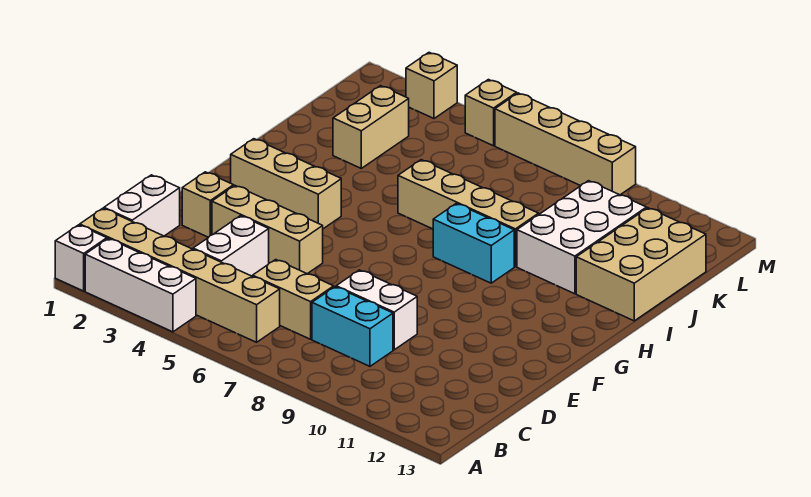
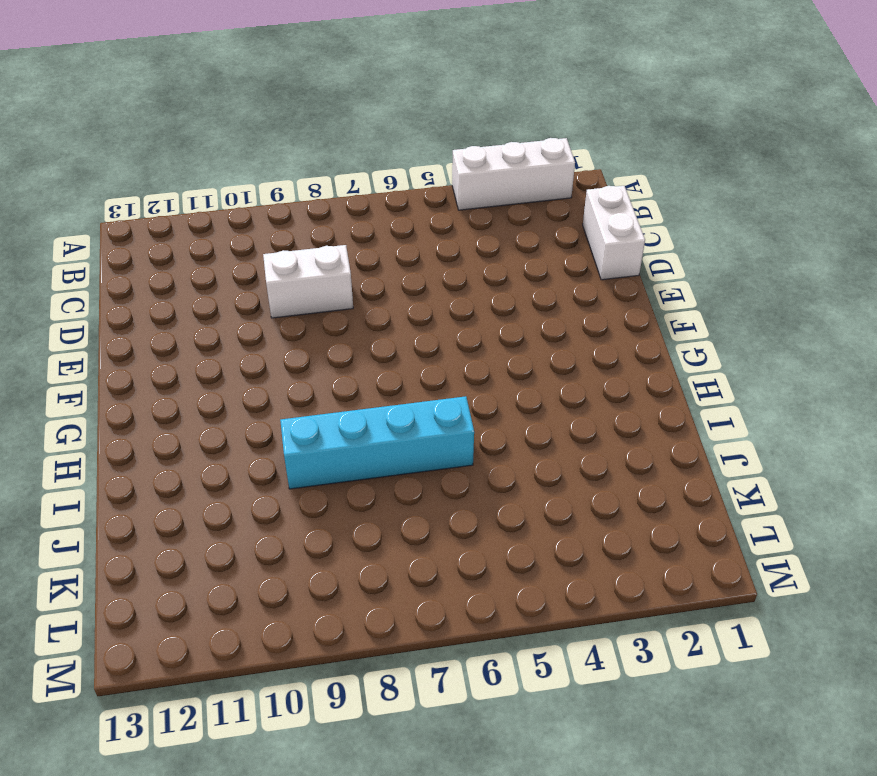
cyan brick I6:I9 level 1 -> tan brick I6:I9 level 1
none -> white brick A1 level 1
none -> tan brick B1:B6 level 1
none -> white brick C4:D4 level 1

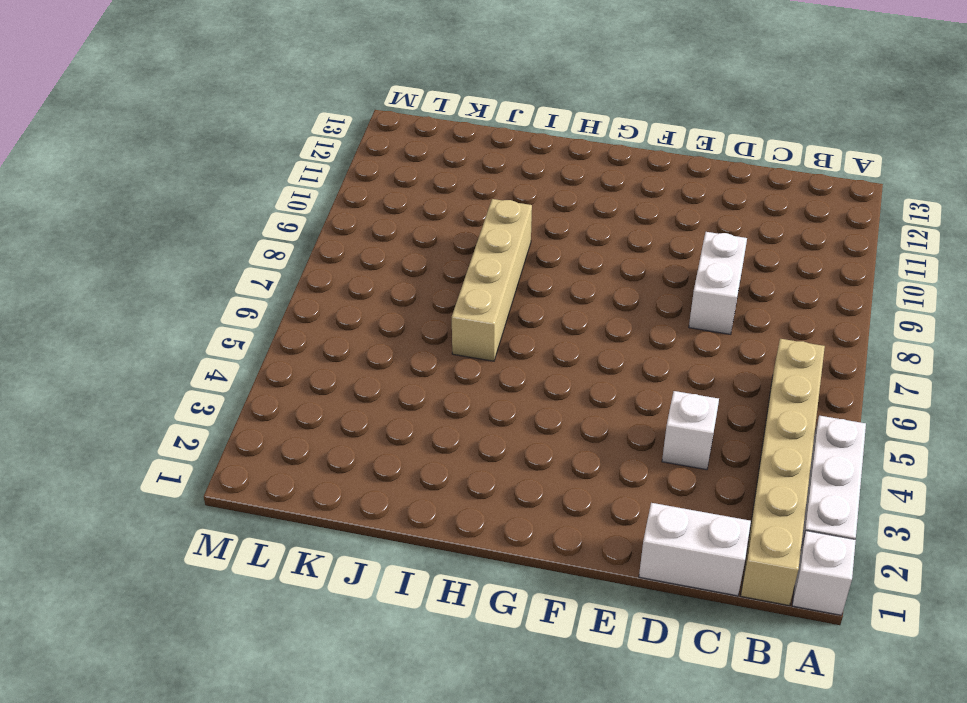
white brick D4 level 1 -> white brick C4:D4 level 1
none -> tan brick C6:C7 level 1
none -> cyan brick C8:C9 level 1
none -> tan brick E2 level 1

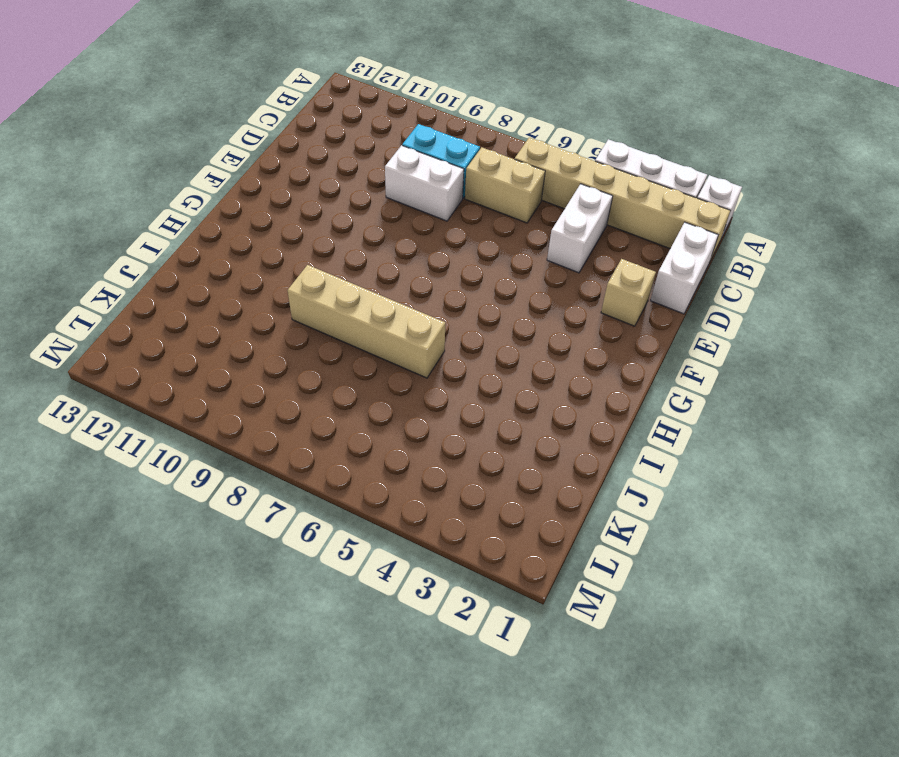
none -> tan brick E3:E5 level 1
none -> tan brick G2:G4 level 1
none -> cyan brick H8:H9 level 1

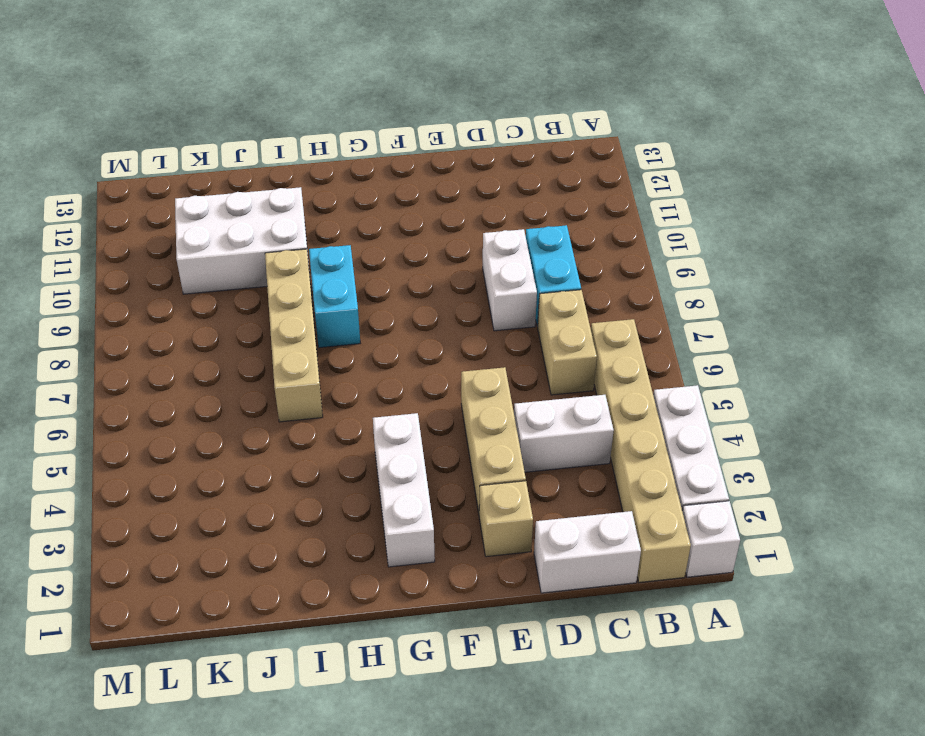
white brick G2:G4 level 1 -> tan brick G2:G4 level 1
none -> tan brick I12:K13 level 1
none -> tan brick J3:K3 level 1
none -> tan brick M3 level 1

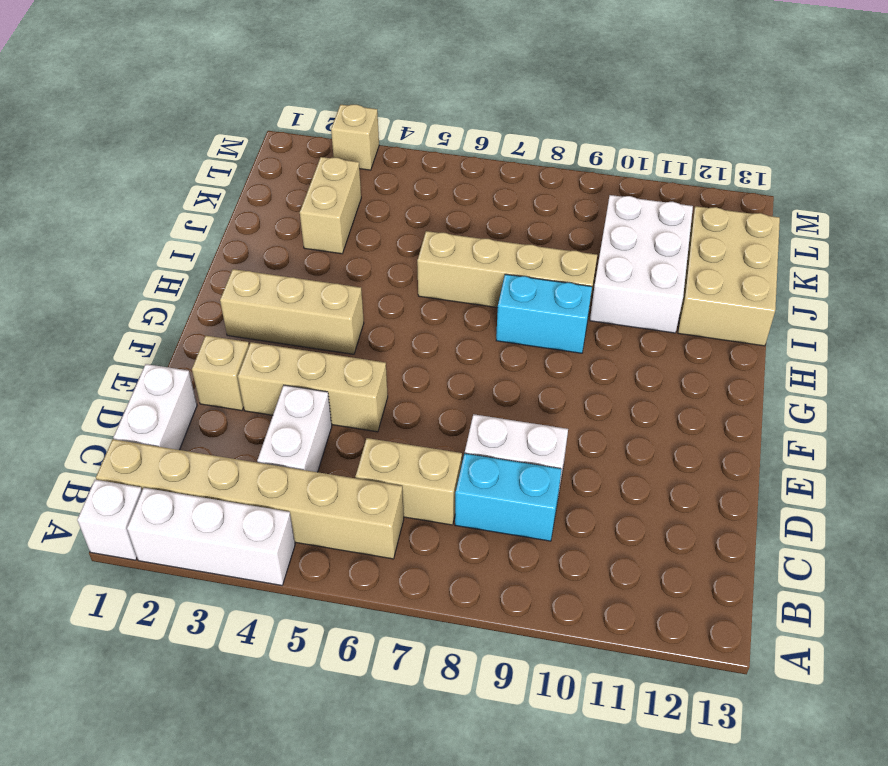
none -> tan brick M5 level 1
none -> tan brick M6:M9 level 1

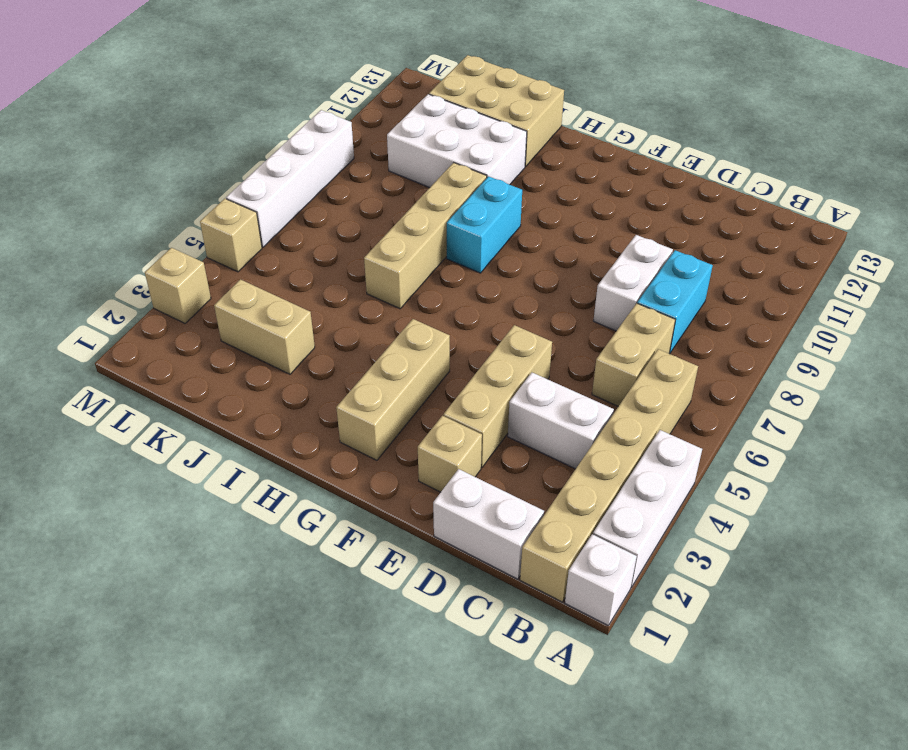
white brick M6:M9 level 1 -> tan brick M6:M9 level 1

